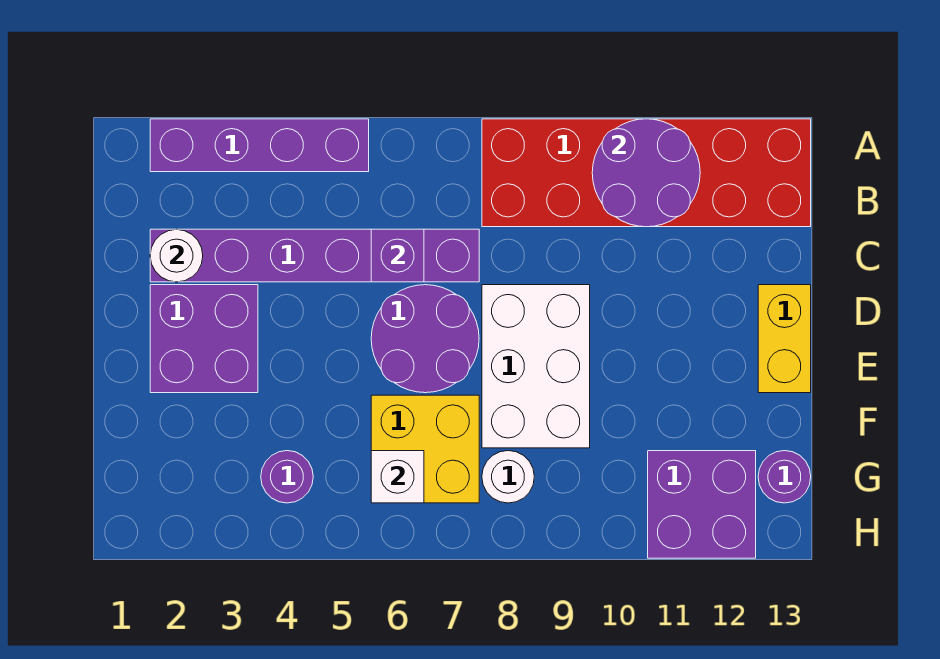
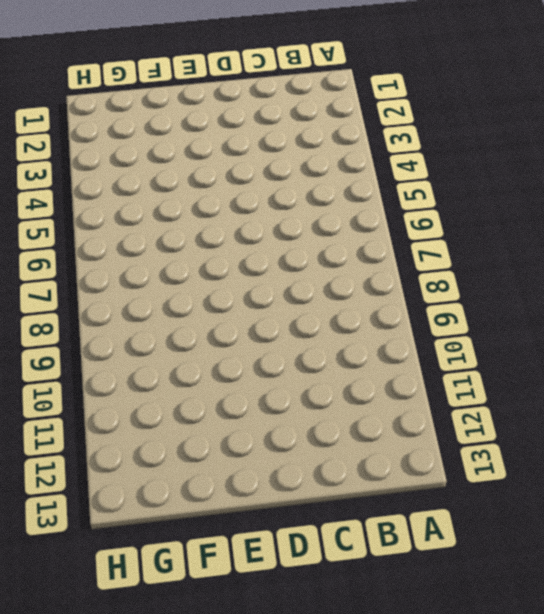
none -> purple brick A2:A5 level 1
none -> red brick A8:B13 level 1
none -> purple brick C2:C7 level 1

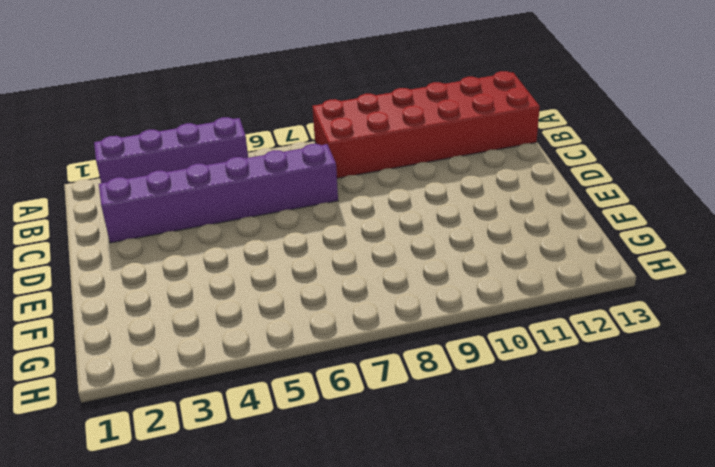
none -> purple brick D2:E3 level 1
none -> purple round brick D6:E7 level 1
none -> white brick D8:F9 level 1

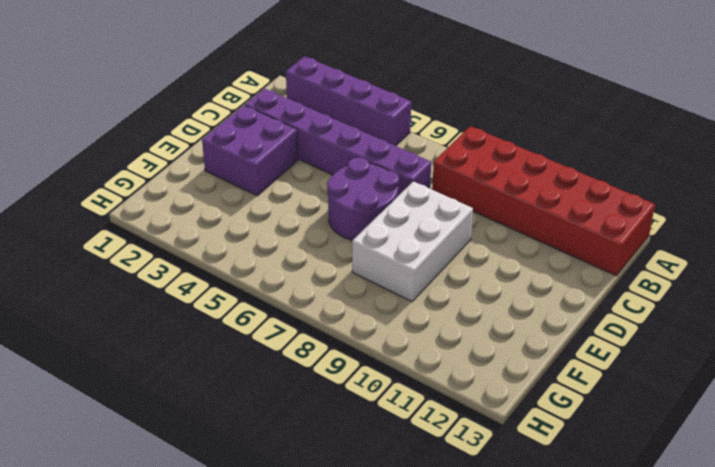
none -> yellow brick D13:E13 level 1
none -> yellow brick F6:G7 level 1
none -> purple round brick G4 level 1

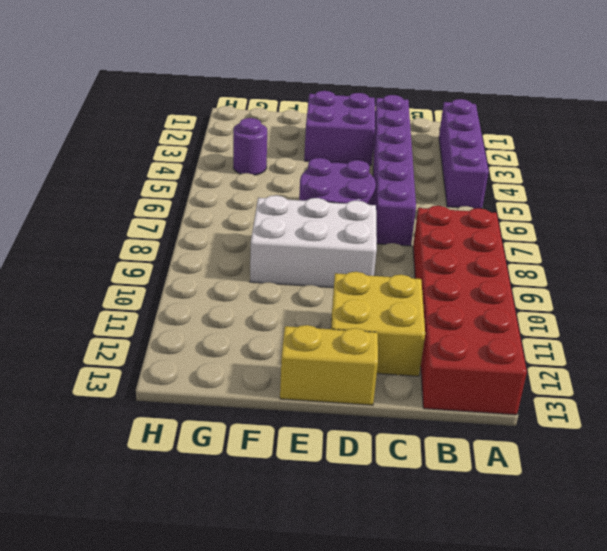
yellow brick C11:D12 level 1 -> yellow brick F6:G7 level 1
none -> white round brick G8 level 1
none -> purple brick G11:H12 level 1
none -> purple round brick G13 level 1

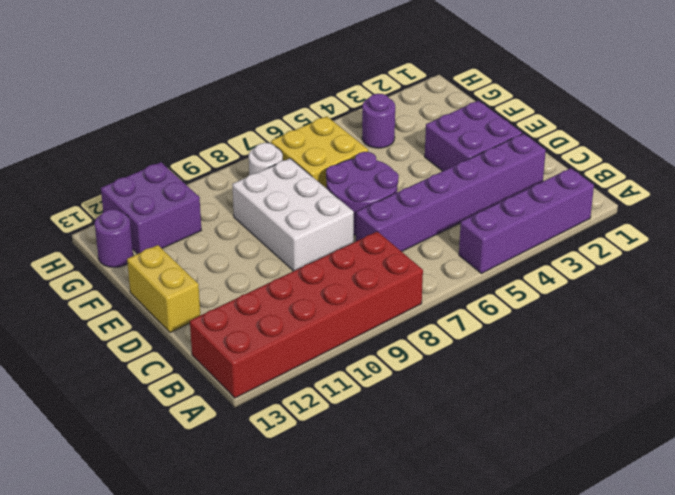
none -> purple round brick A10:B11 level 2
none -> white round brick C2 level 2
none -> purple brick C6 level 2

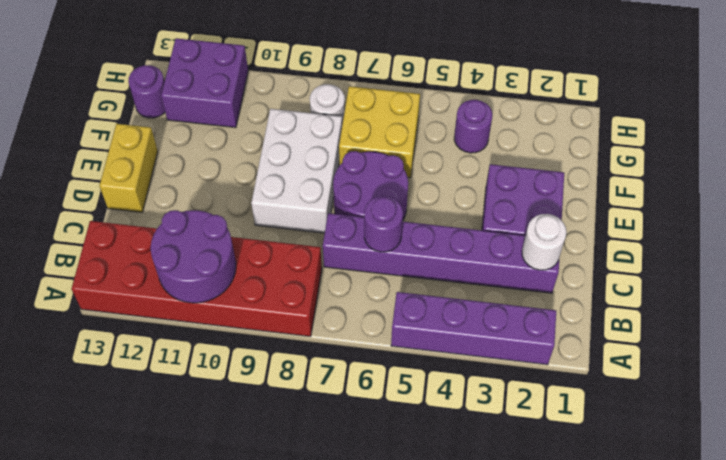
purple round brick C6 level 2 -> purple brick C6 level 2
none -> white brick G6 level 2

